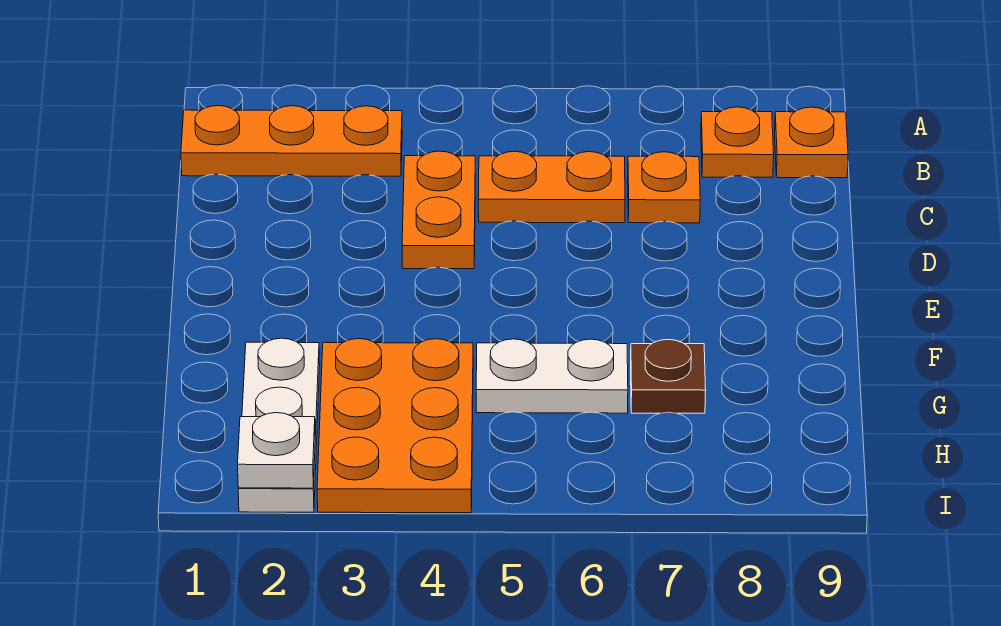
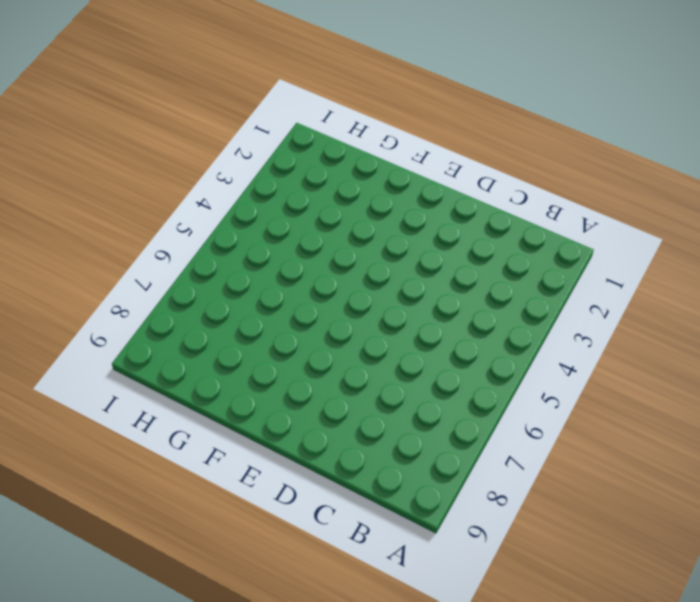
none -> orange plate B1:B3 level 1
none -> orange plate B8 level 1

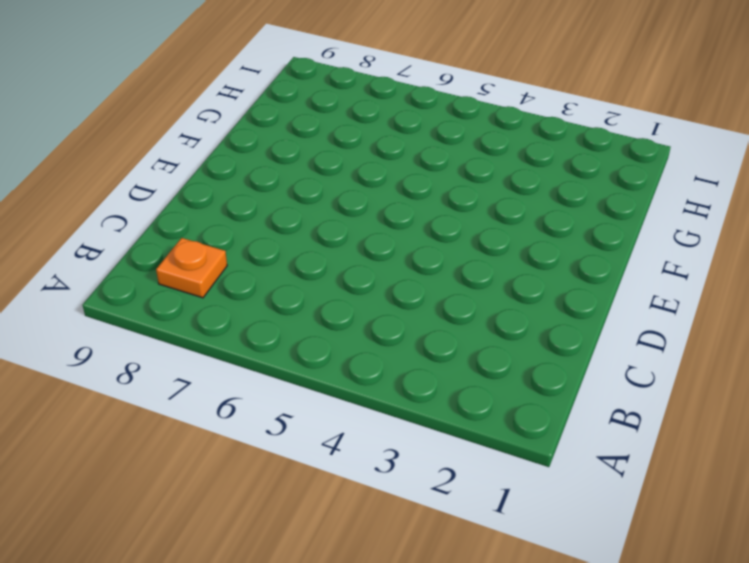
none -> orange plate B1:B3 level 1
none -> orange plate B9 level 1

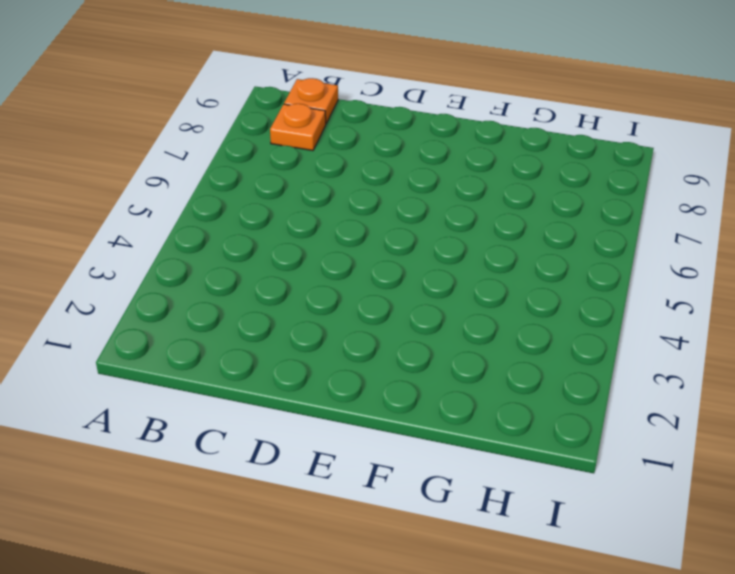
none -> orange plate B1:B3 level 1
none -> orange plate C4:D4 level 1

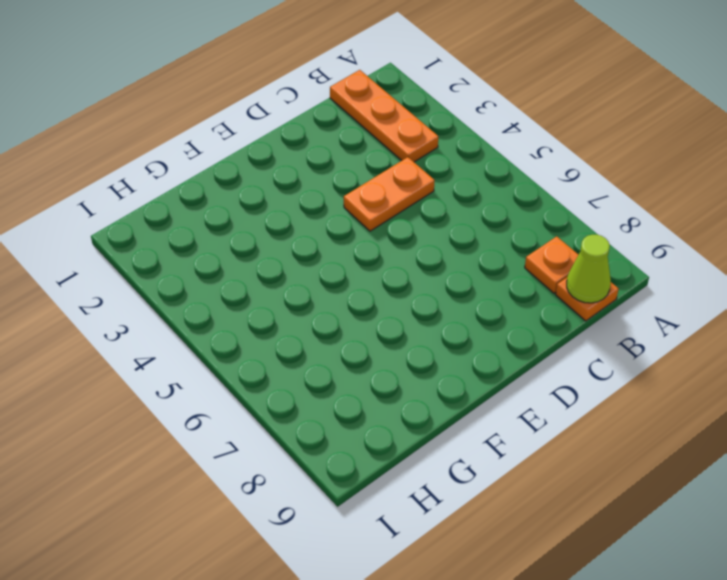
lime cone B9 level 2 -> none
none -> orange plate C5:C6 level 1
none -> orange plate C7 level 1

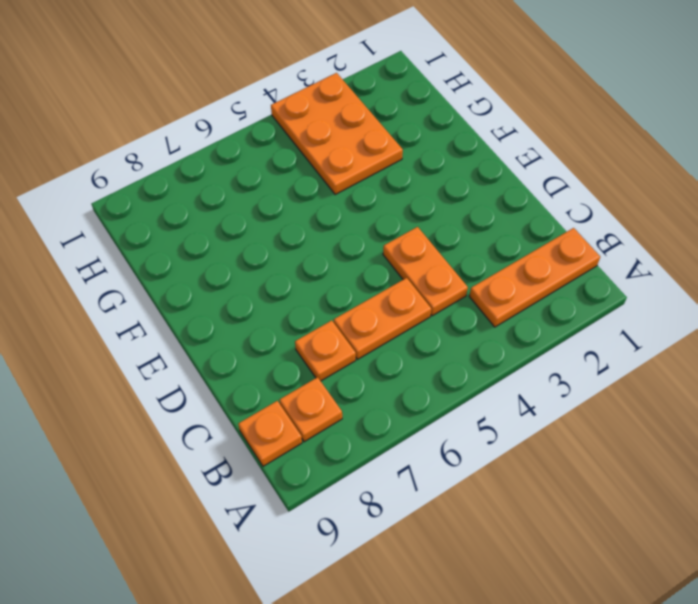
none -> white plate G2:I2 level 1
none -> white plate G5:G6 level 1

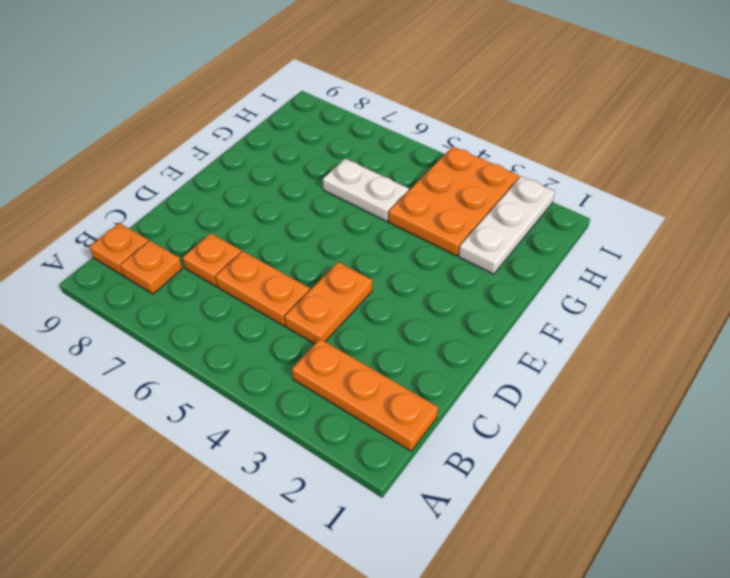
none -> brown plate G7 level 1
none -> white plate I2 level 2

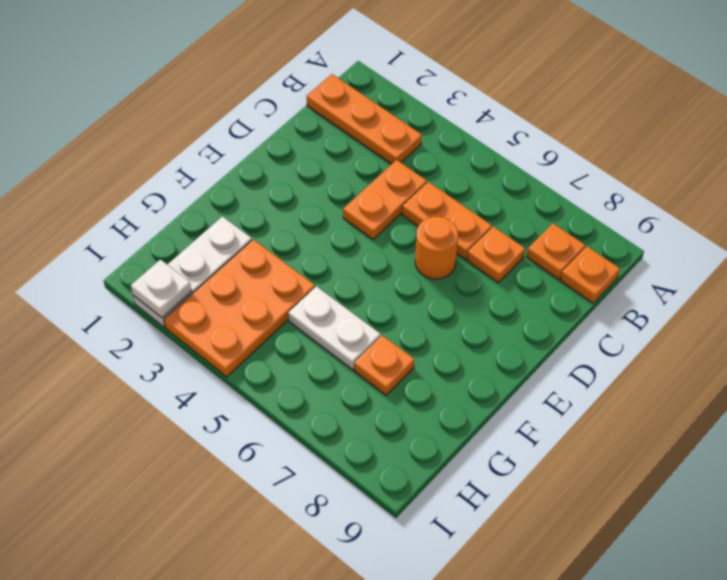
orange round brick D6 level 1 -> none
orange plate G7 level 1 -> brown plate G7 level 1

